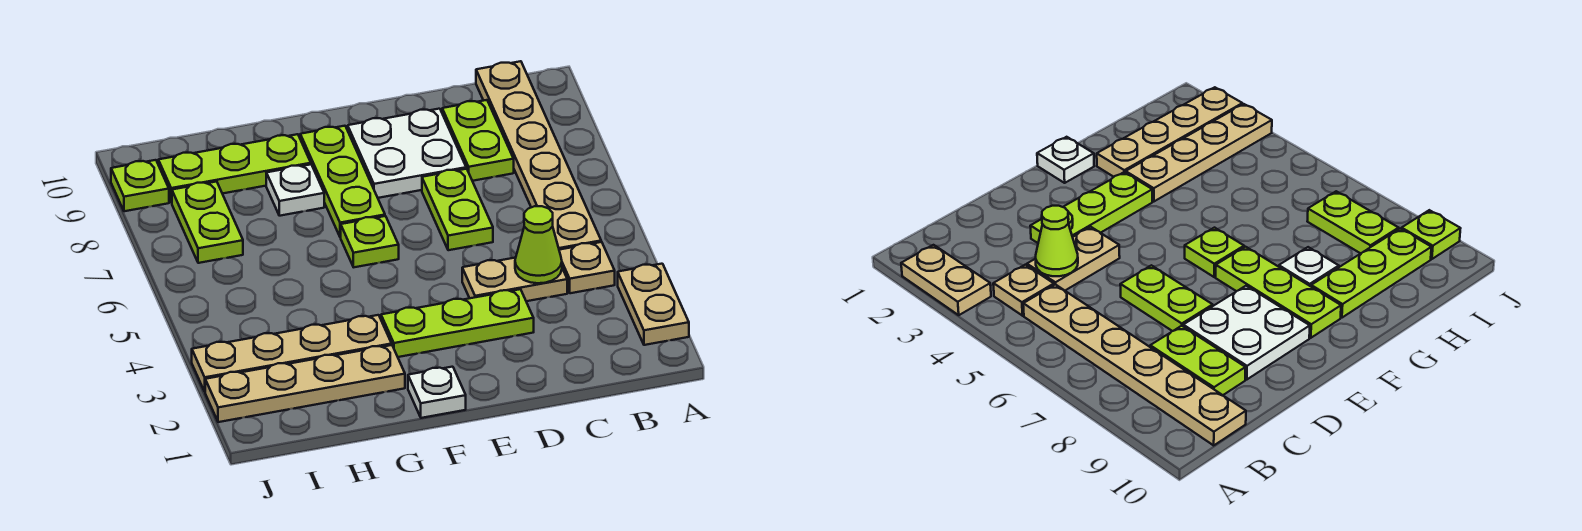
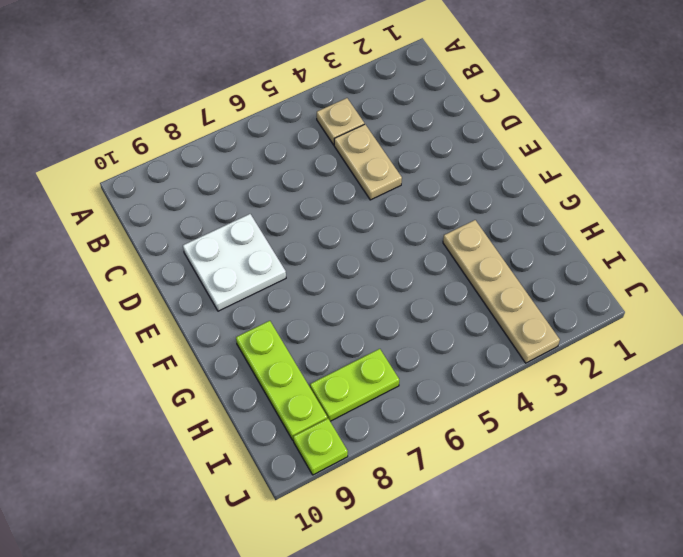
none -> tan plate A2:A3 level 1
none -> tan plate B5:B10 level 1
none -> lime plate C8:C9 level 1

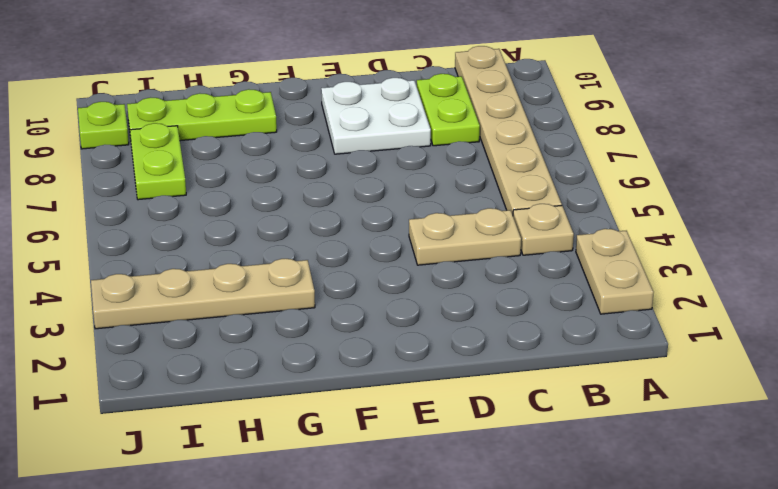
none -> lime plate D3:F3 level 1
none -> lime plate D6:D7 level 1
none -> white plate F1 level 1

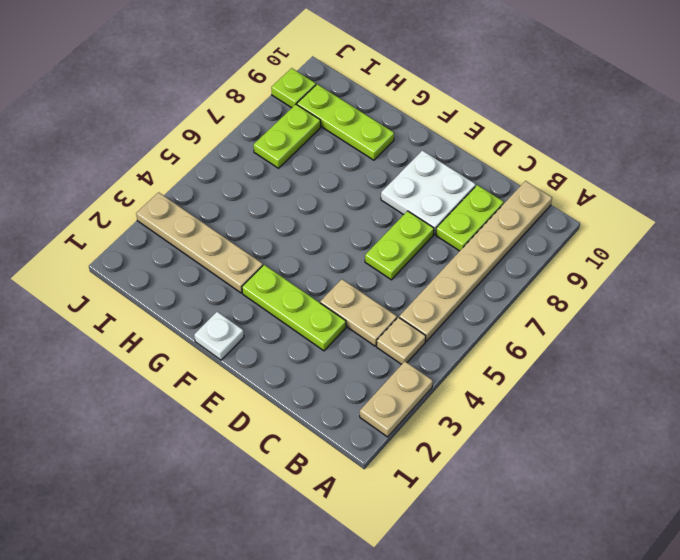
none -> lime plate F6 level 1
none -> lime plate F7:F9 level 1
none -> tan plate G2:J2 level 1

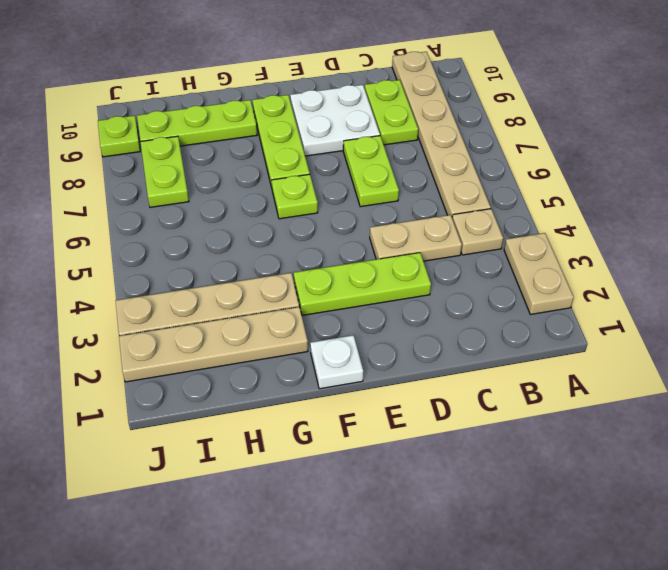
none -> white plate G8 level 1
none -> lime cone C4 level 2

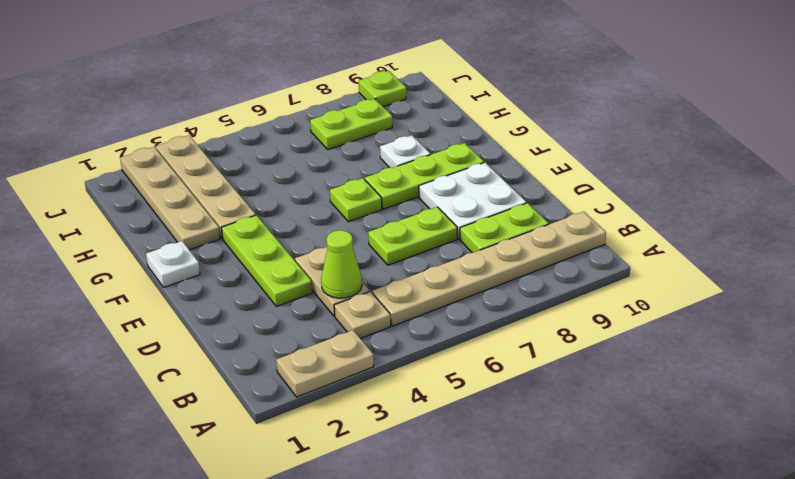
none -> lime plate G9:I9 level 1

